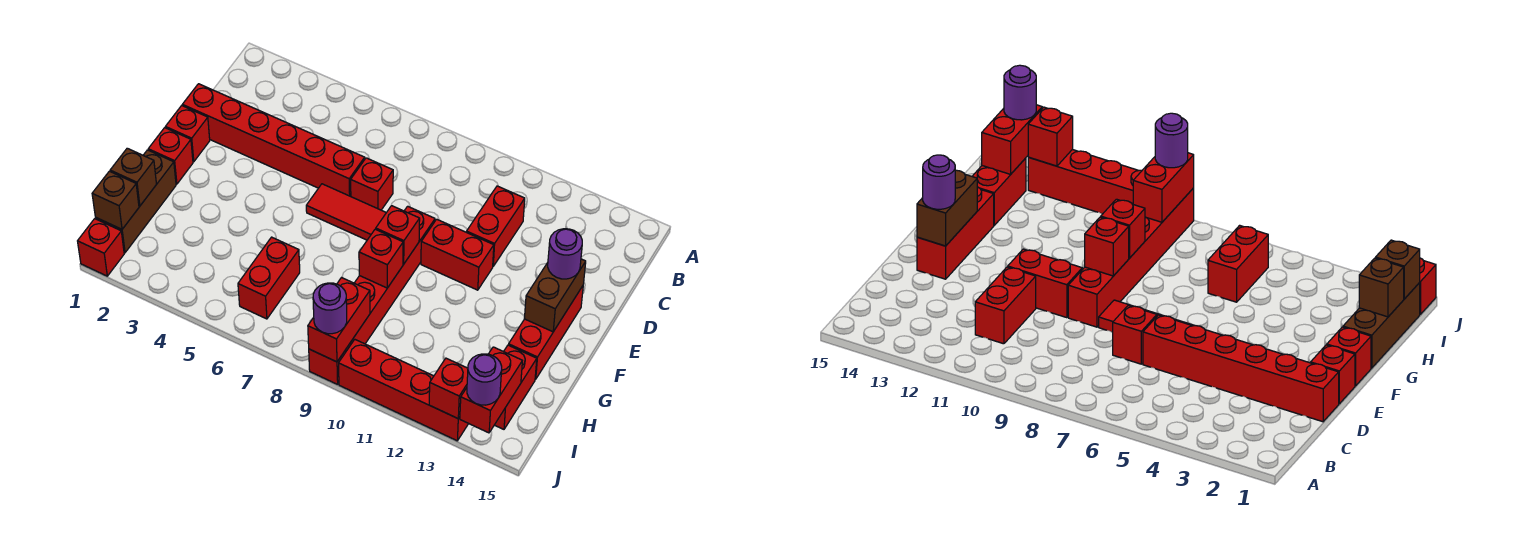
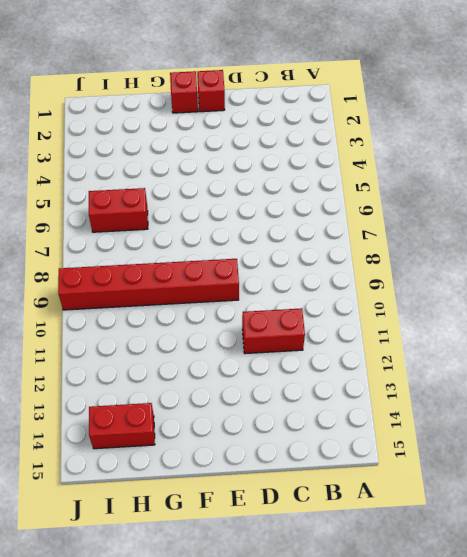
none -> red brick D1:D6 level 1
none -> red brick D7 level 1
none -> red tile E6:E8 level 1

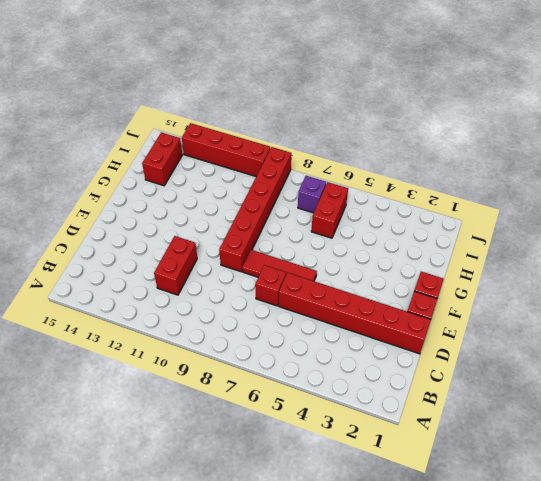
purple brick I7 level 1 -> none
none -> red brick E10:E11 level 1
none -> red brick E14:G14 level 1
none -> brown brick G1:I1 level 1

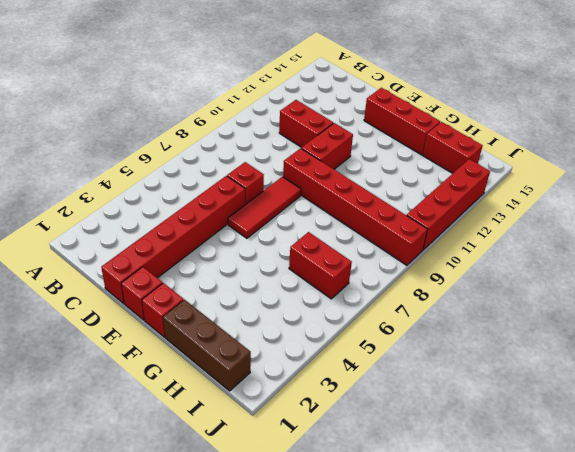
none -> red brick J1 level 1
none -> brown brick E14:F14 level 2
none -> red brick F9 level 2

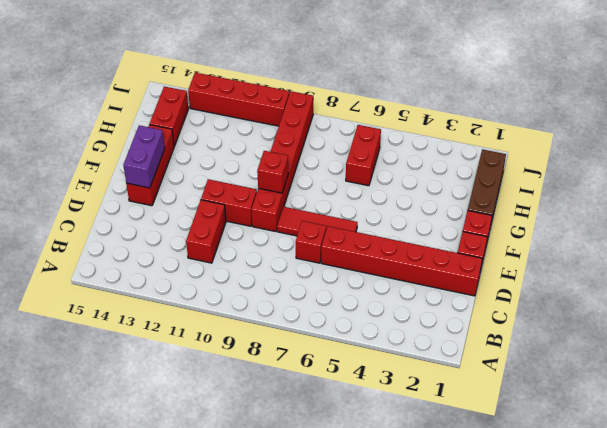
purple brick E14:F14 level 2 -> brown brick E14:F14 level 2
none -> red brick J1 level 1
none -> red brick G9 level 2
none -> brown brick H1 level 2

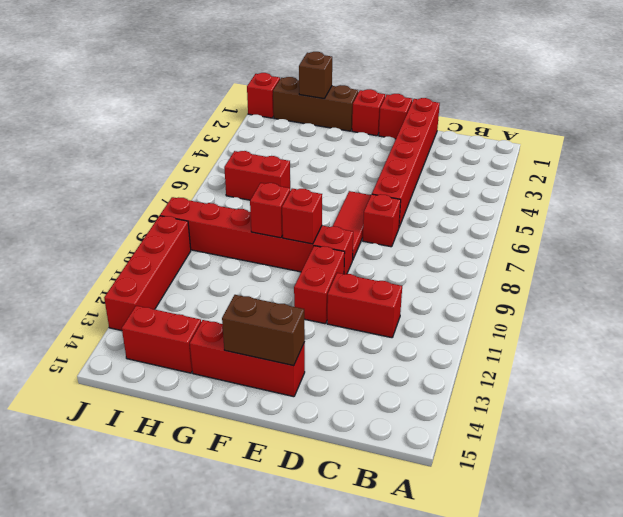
none -> brown brick I1 level 2
none -> red brick I9:J9 level 2
none -> red brick I14:J14 level 2

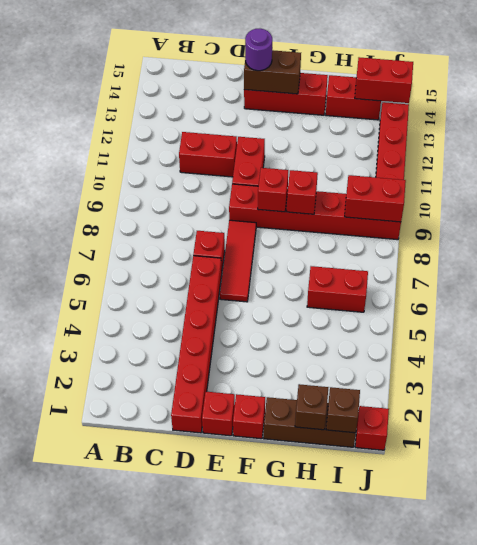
none -> red brick J13 level 2
none -> purple round brick J9 level 3
none -> purple round brick J14 level 3

